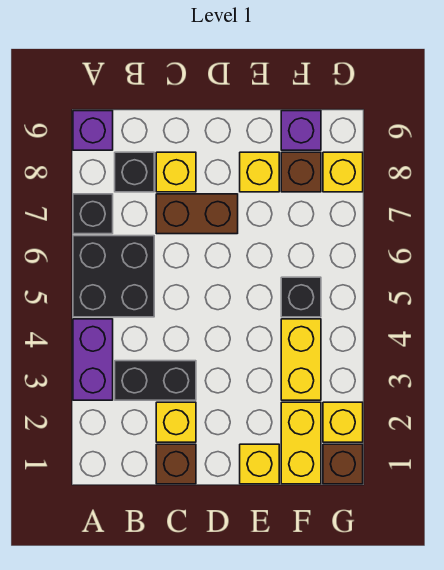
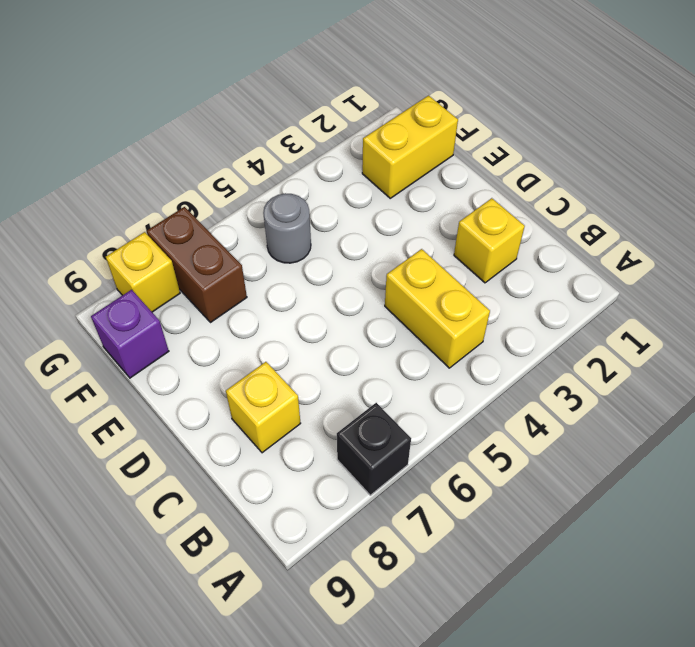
yellow brick B4:C4 level 1 -> yellow brick F3:F4 level 1
grey round brick F5 level 1 -> black brick F5 level 1
brown brick F7:G7 level 1 -> brown brick C7:D7 level 1
none -> purple brick A3:A4 level 1
none -> black brick A5:B6 level 1
none -> purple brick A9 level 1

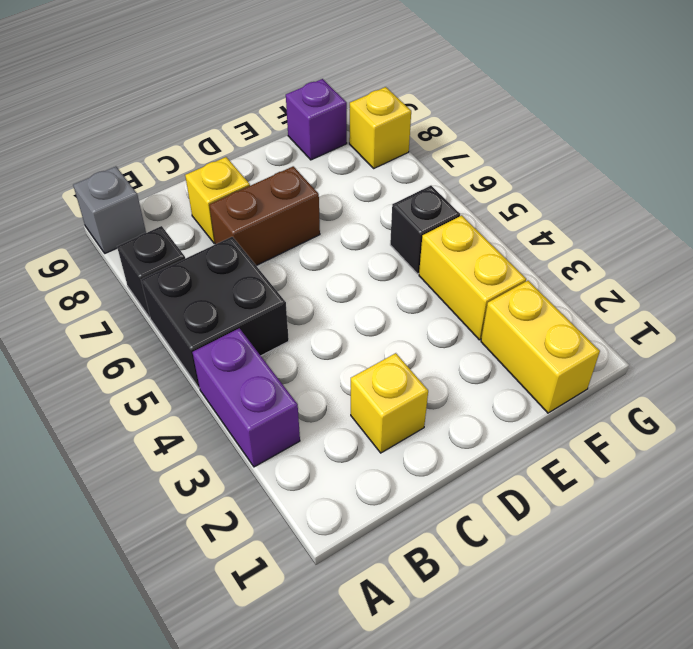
grey brick A9 level 1 -> purple brick A9 level 1
none -> black brick B3:C3 level 1
none -> black brick B8 level 1
none -> brown brick C1 level 1

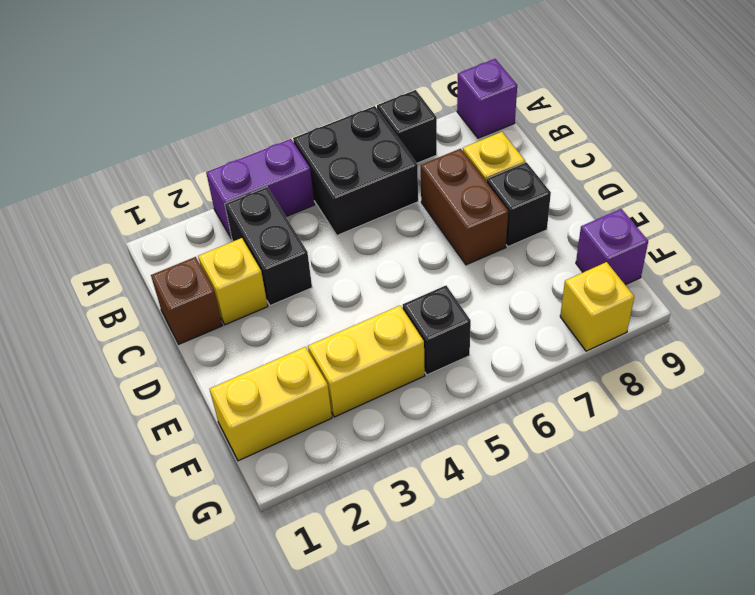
black brick D8 level 1 -> black brick B8 level 1
none -> yellow brick E1 level 1
none -> yellow brick E8 level 1
none -> brown brick F8 level 1

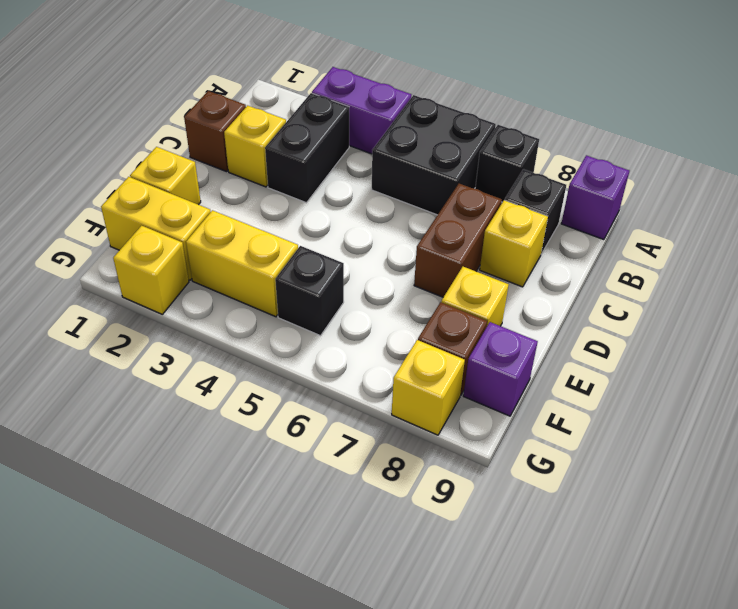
none -> brown brick G1 level 1

